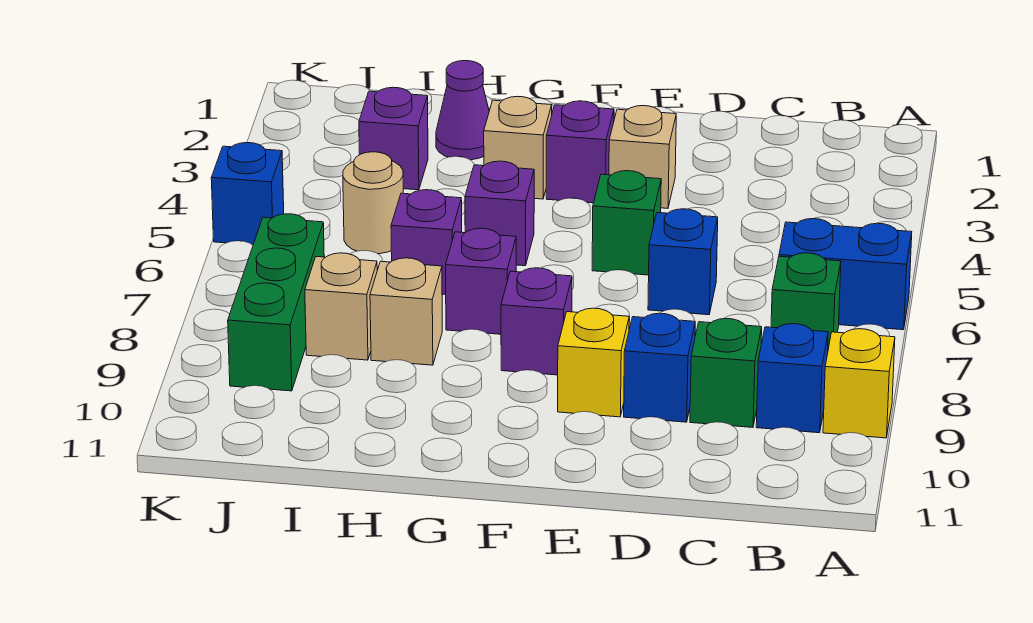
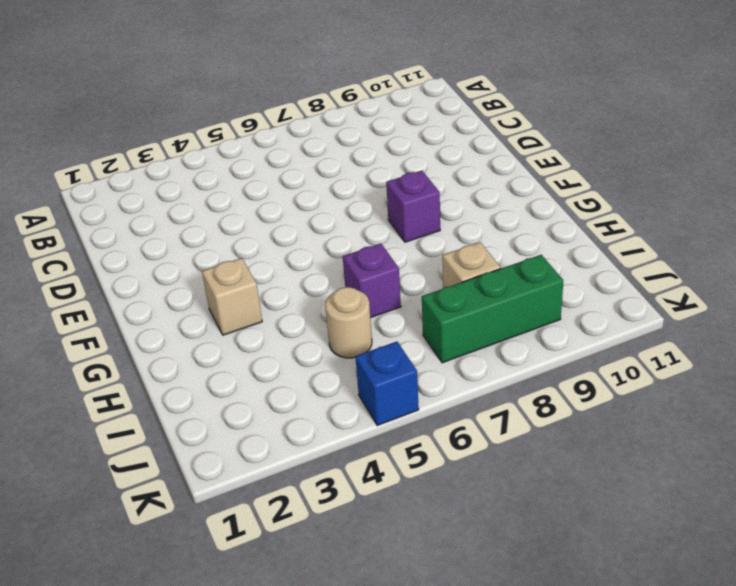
none -> blue brick A6:B6 level 1
none -> yellow brick A9 level 1
none -> green brick B7 level 1

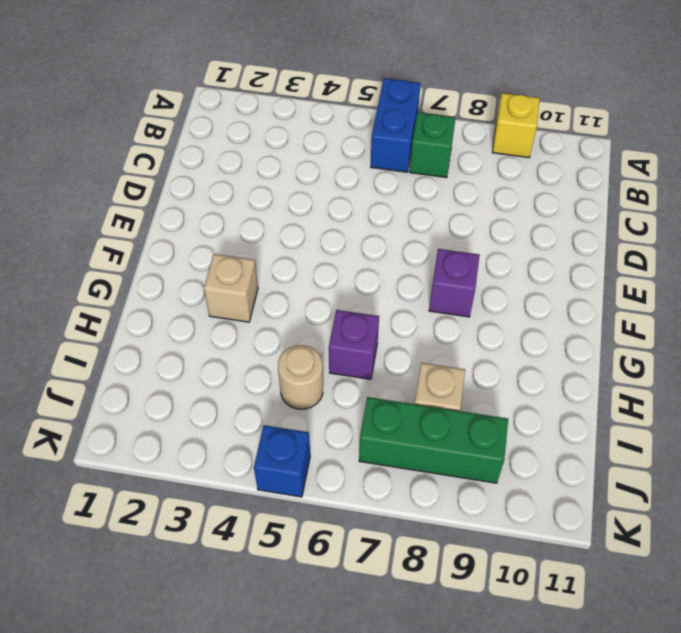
none -> blue brick B9 level 1
none -> green brick C9 level 1
none -> blue brick D6 level 1

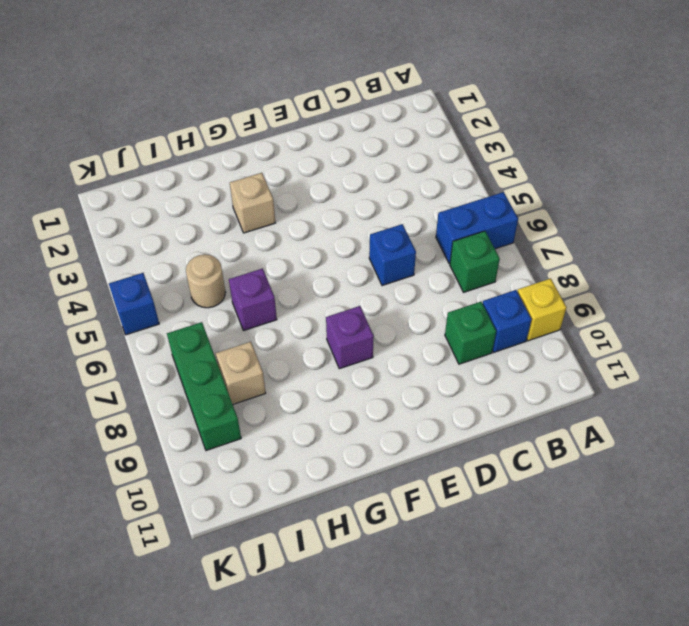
none -> blue brick D9 level 1
none -> tan brick E3 level 1
none -> green brick E5 level 1

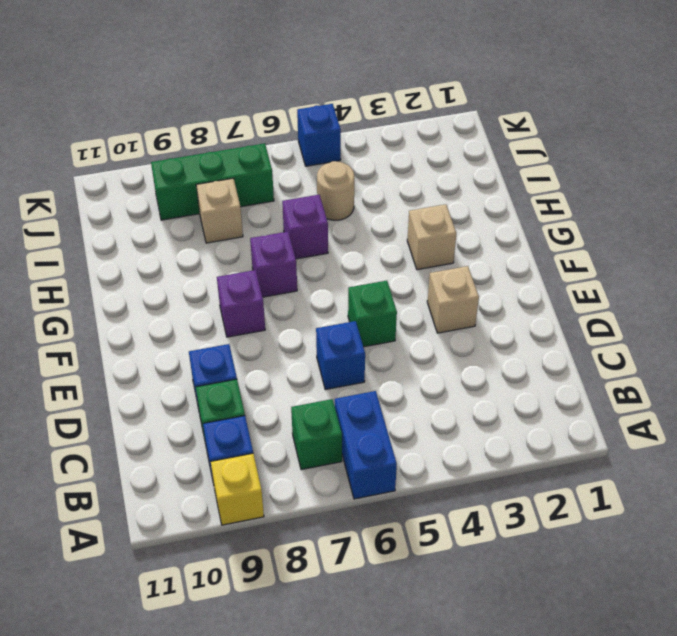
none -> yellow brick E9 level 1
none -> purple brick F3 level 1
none -> purple brick G5 level 1

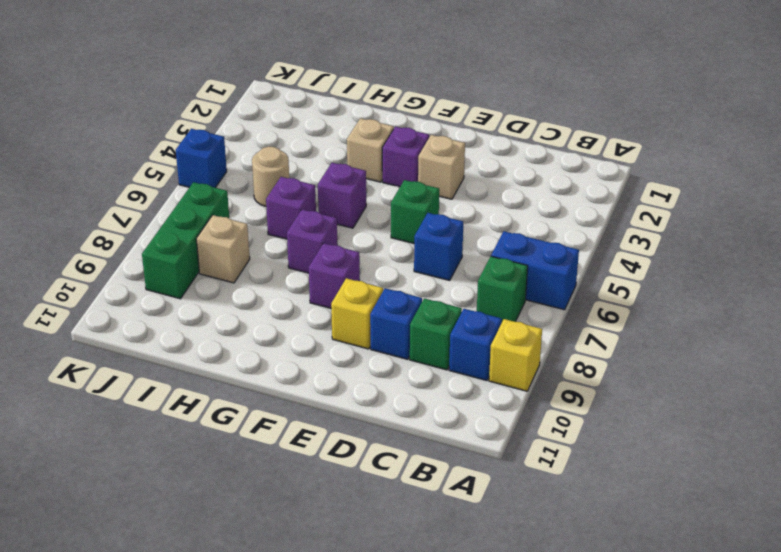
none -> purple cone H2 level 1
none -> tan brick H8 level 1
none -> purple brick I3 level 1

